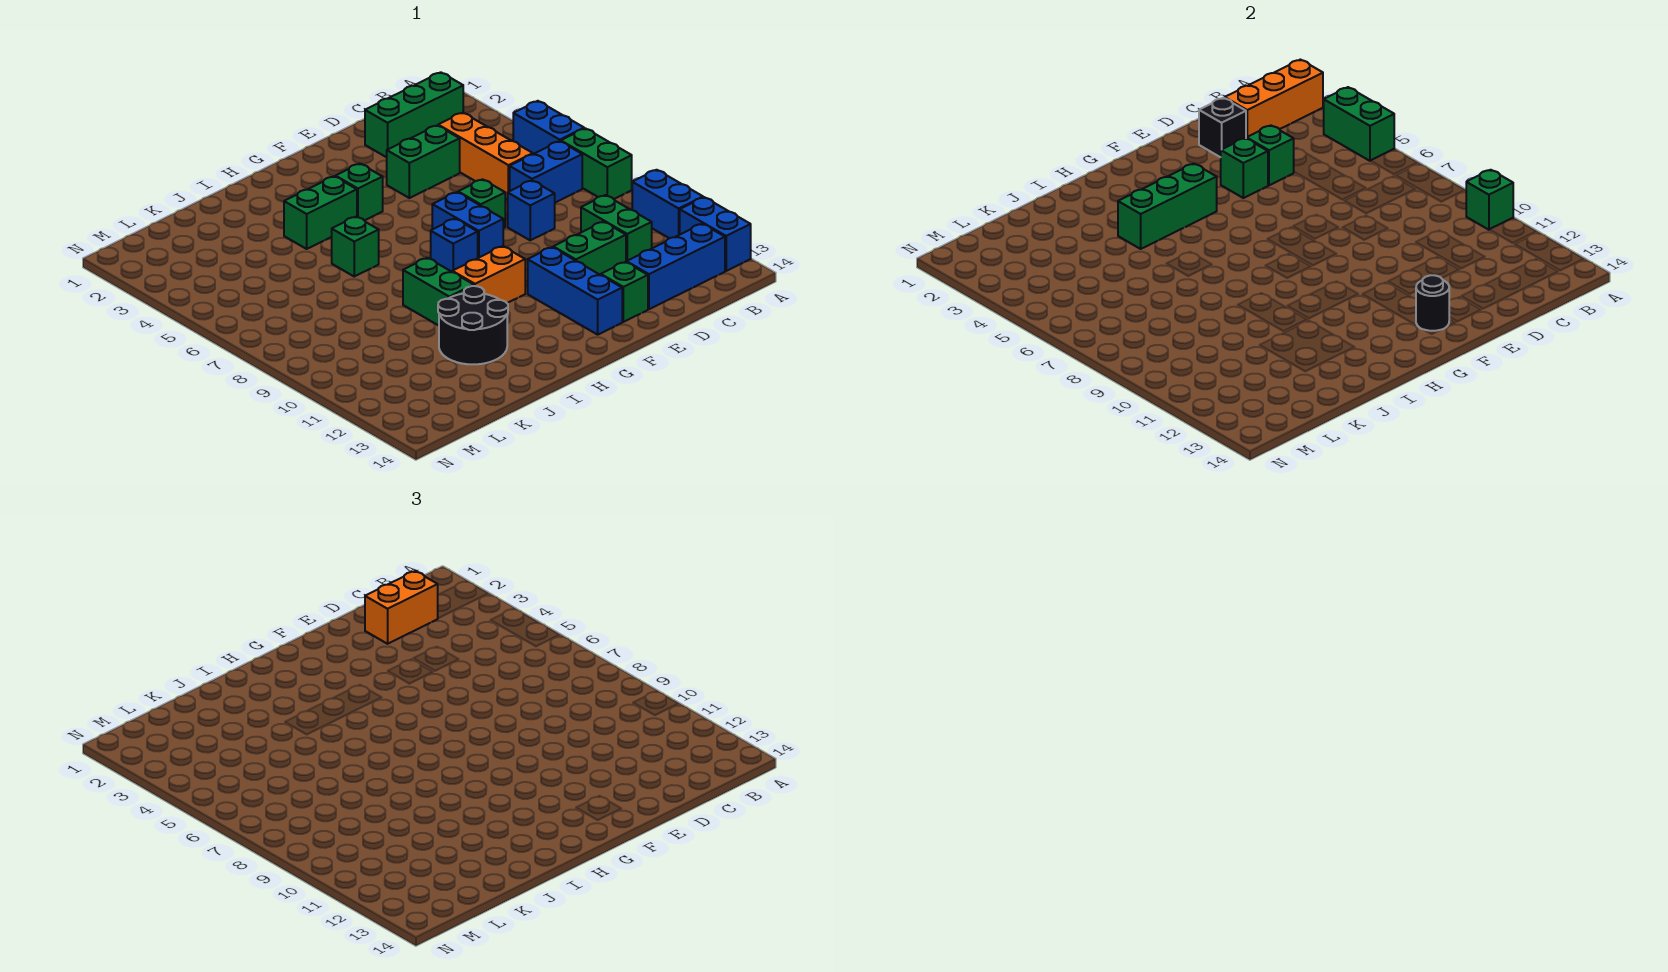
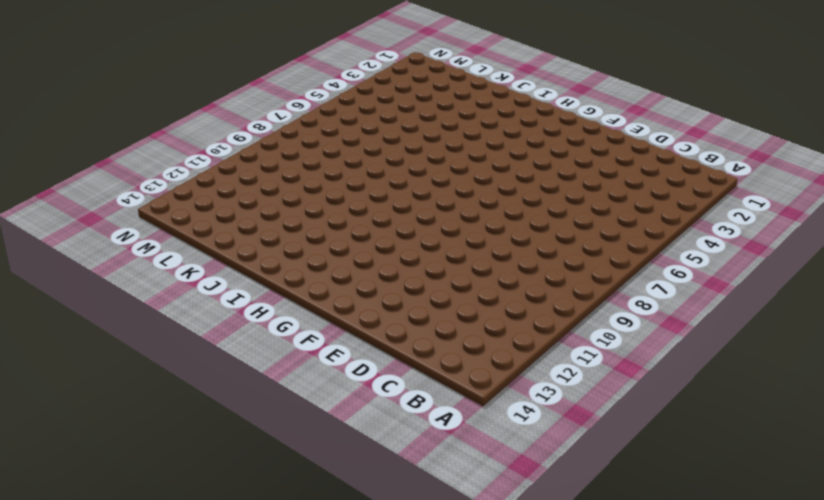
none -> blue brick A5:A6 level 1
none -> green brick A7:A8 level 1
none -> blue brick A10:A11 level 1
none -> blue brick A12:A13 level 1

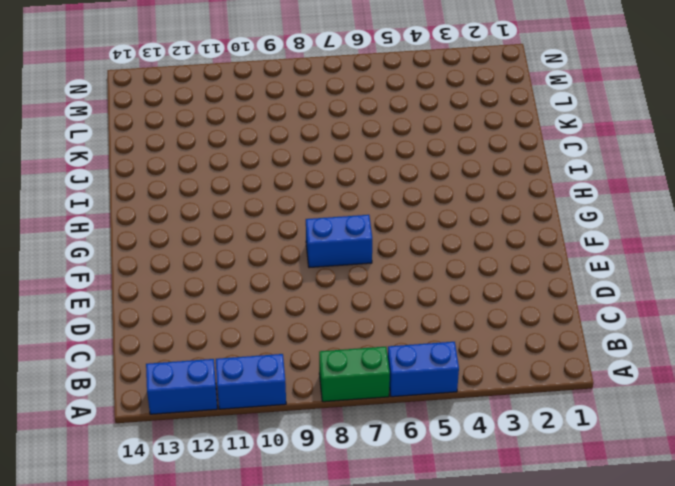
none -> green brick B2:D2 level 1
none -> blue brick B7:C7 level 1
none -> blue brick B13:D13 level 1
none -> orange brick C4:C6 level 1

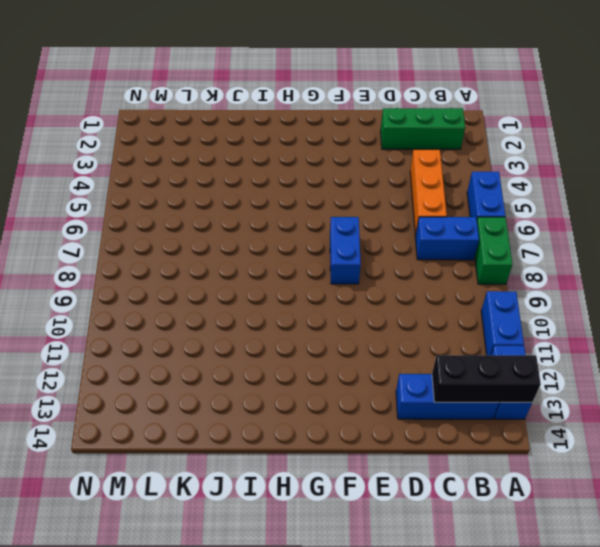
black brick A13:C13 level 2 -> none
none -> green brick C10:C11 level 1
none -> green brick D4:E4 level 1
none -> blue brick D8 level 1
none -> green brick D11:E11 level 1

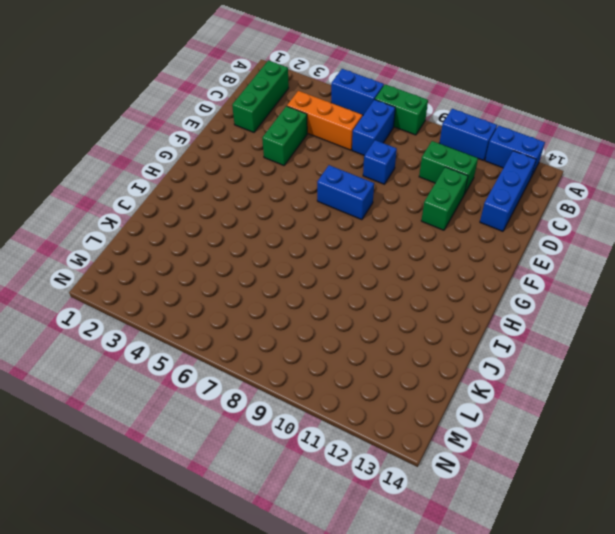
none -> green brick E7 level 1
none -> green brick E13 level 1
none -> blue brick F11:F13 level 1
none -> green brick G4 level 1

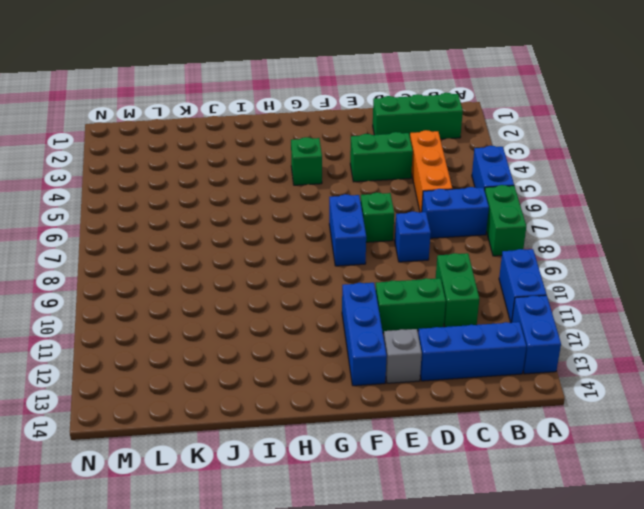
grey brick E13 level 1 -> green brick E13 level 1
none -> blue brick G8 level 1
none -> orange brick G10:H10 level 1
none -> green brick H4:I4 level 1
none -> green brick I6 level 1

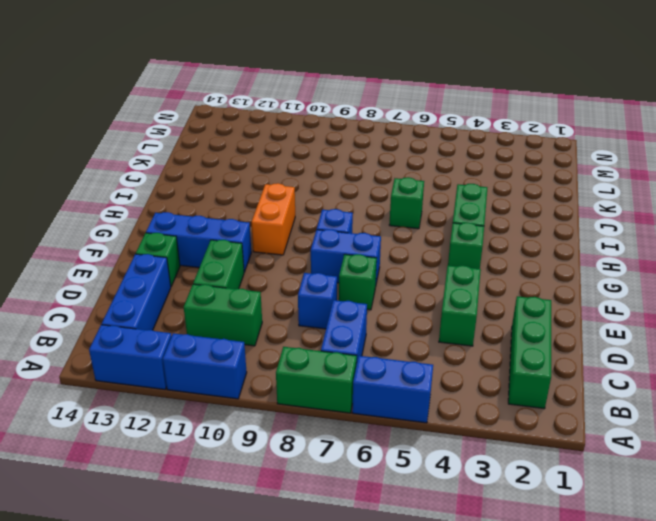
none -> orange brick C4:C6 level 1
none -> green brick I9:I10 level 1
none -> black round brick I11:J12 level 1
none -> orange brick A2:C2 level 2

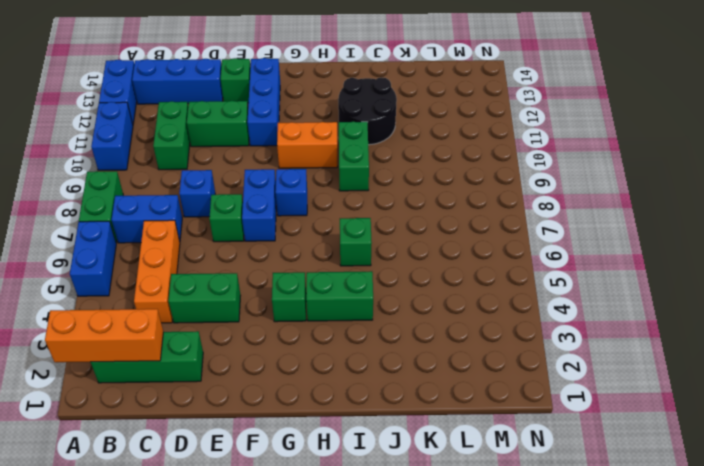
none -> green brick A4:A5 level 2
none -> green brick A10 level 2
none -> black brick D2 level 2
none -> green brick D4 level 2

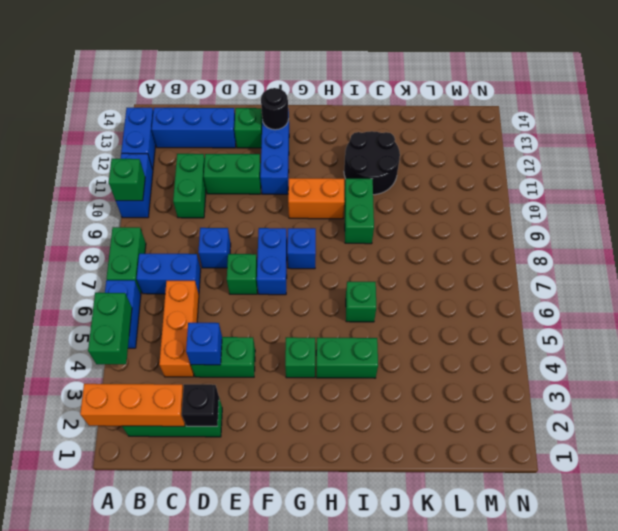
blue brick D4 level 2 -> green brick D4 level 2
none -> green brick E4 level 2
none -> green brick G4:I4 level 2
none -> orange brick C2:D2 level 3

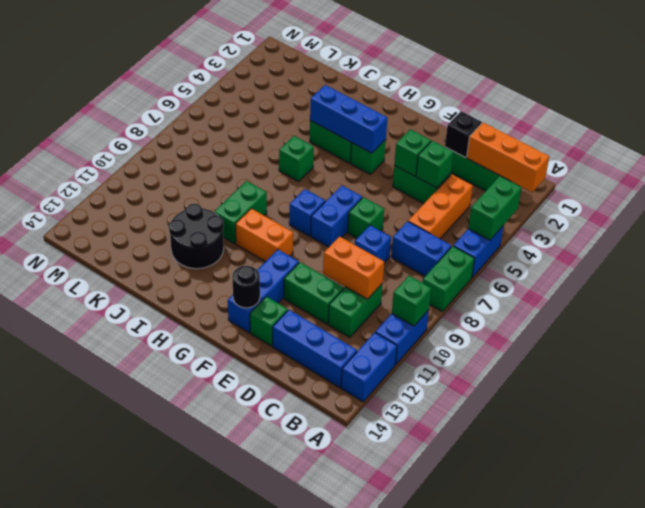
orange brick C10:D10 level 2 -> orange brick C2:D2 level 3
blue brick G4:I4 level 2 -> green brick G4:I4 level 2

